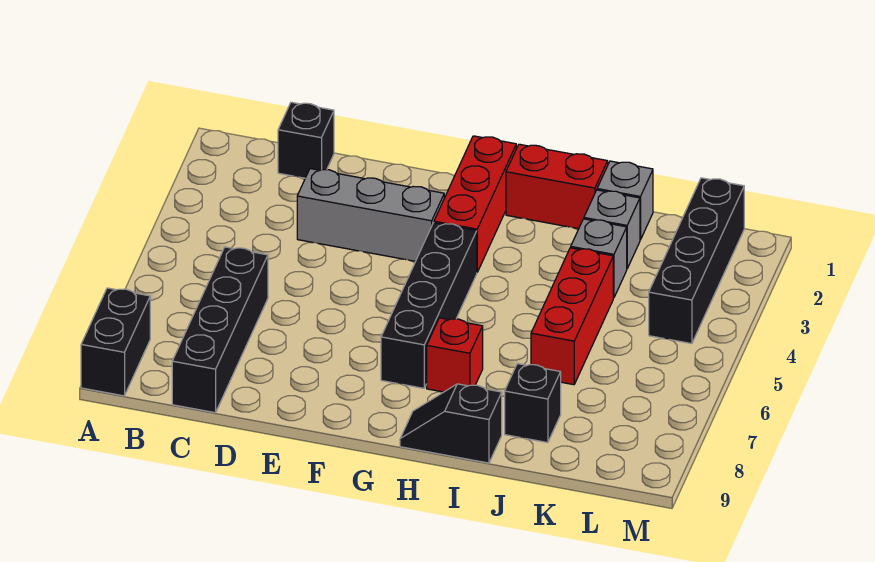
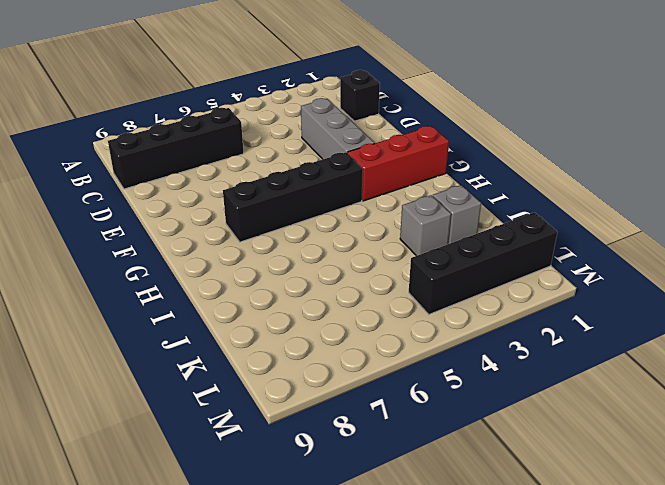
none -> black brick A8:A9 level 1
none -> red brick H1:I1 level 1
none -> red brick H7 level 1

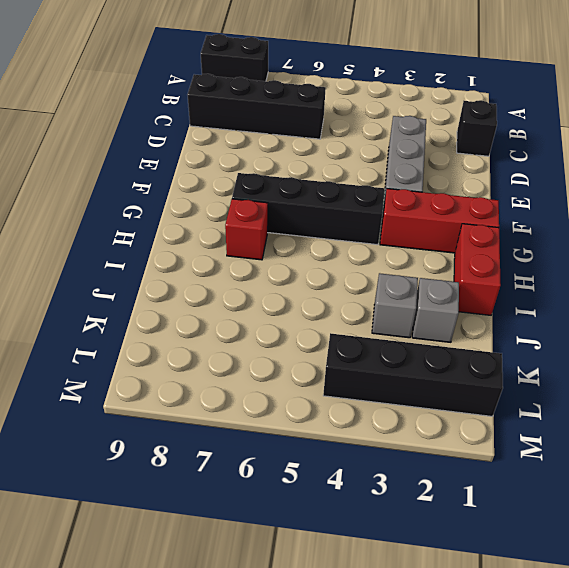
none -> black slope H9:I9 level 1 top I
none -> grey brick J1 level 1
none -> red brick J4:J6 level 1

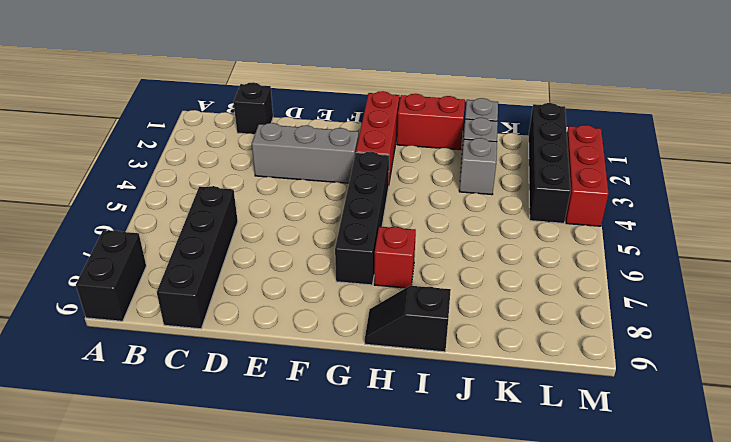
red brick M2:M4 level 1 -> red brick J4:J6 level 1
none -> black brick J8 level 1

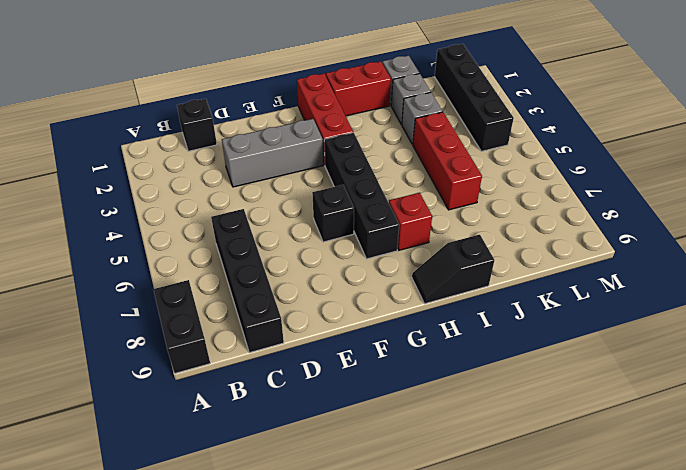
black brick F6 level 1 -> black brick J8 level 1

